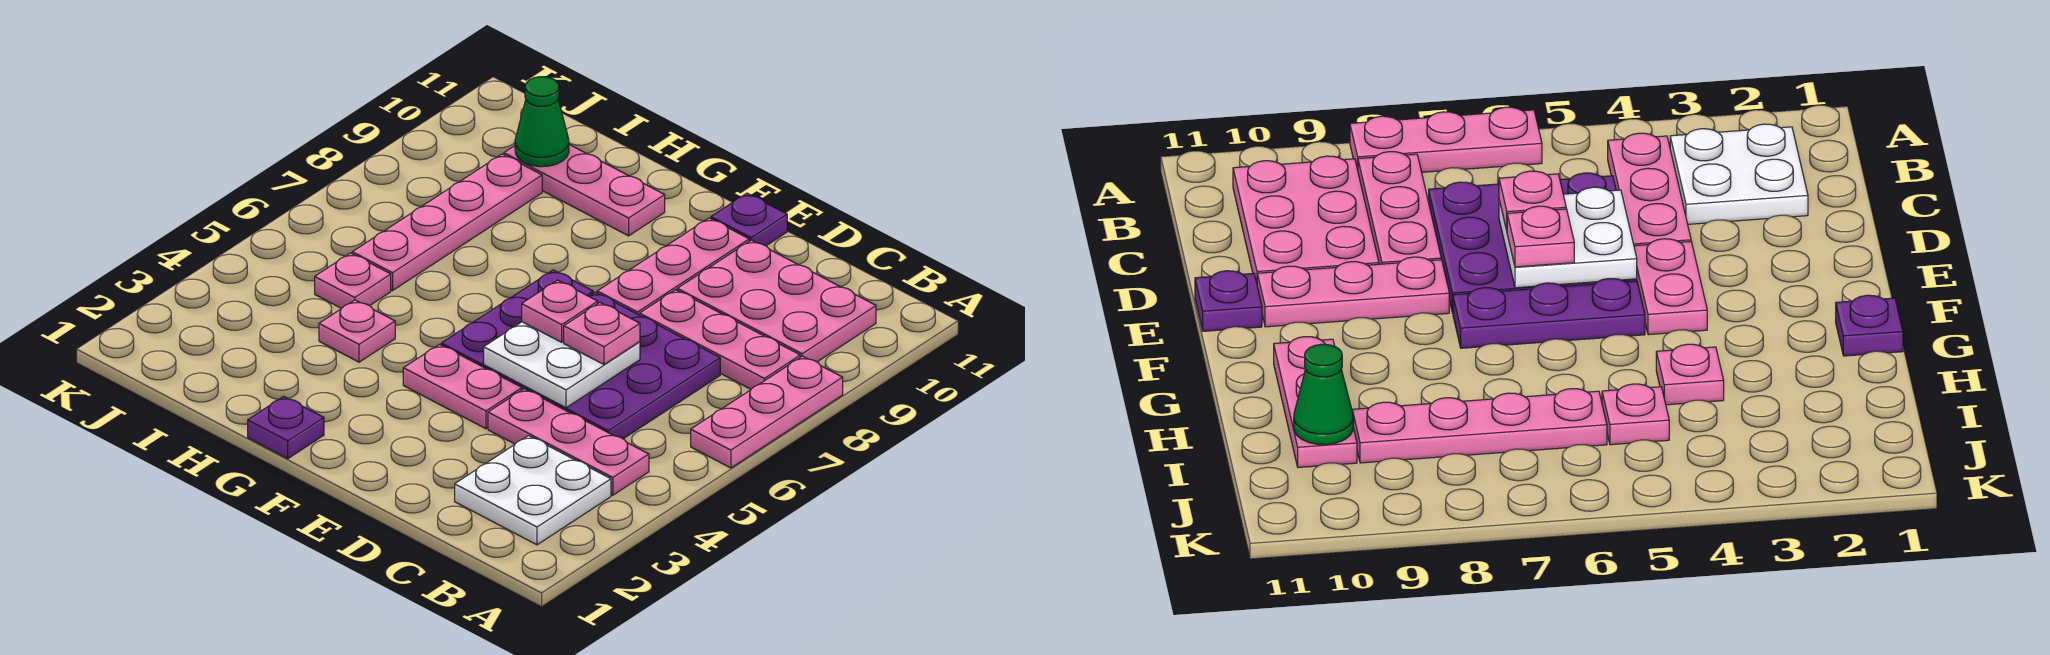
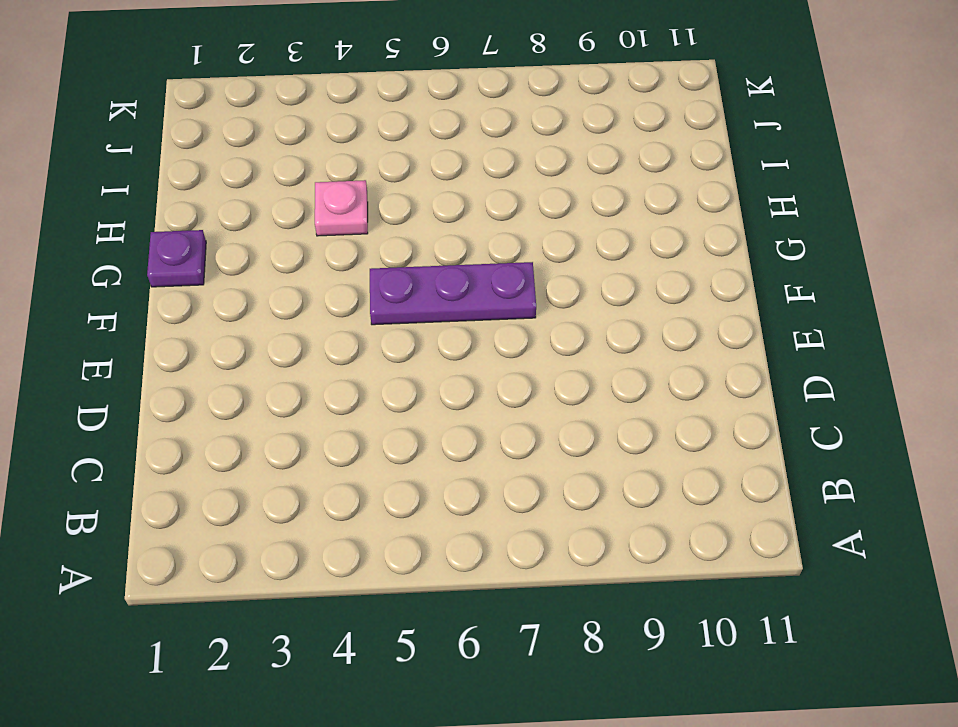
none -> pink plate A6:A8 level 1
none -> white plate B2:C3 level 1
none -> pink plate B4:D4 level 1

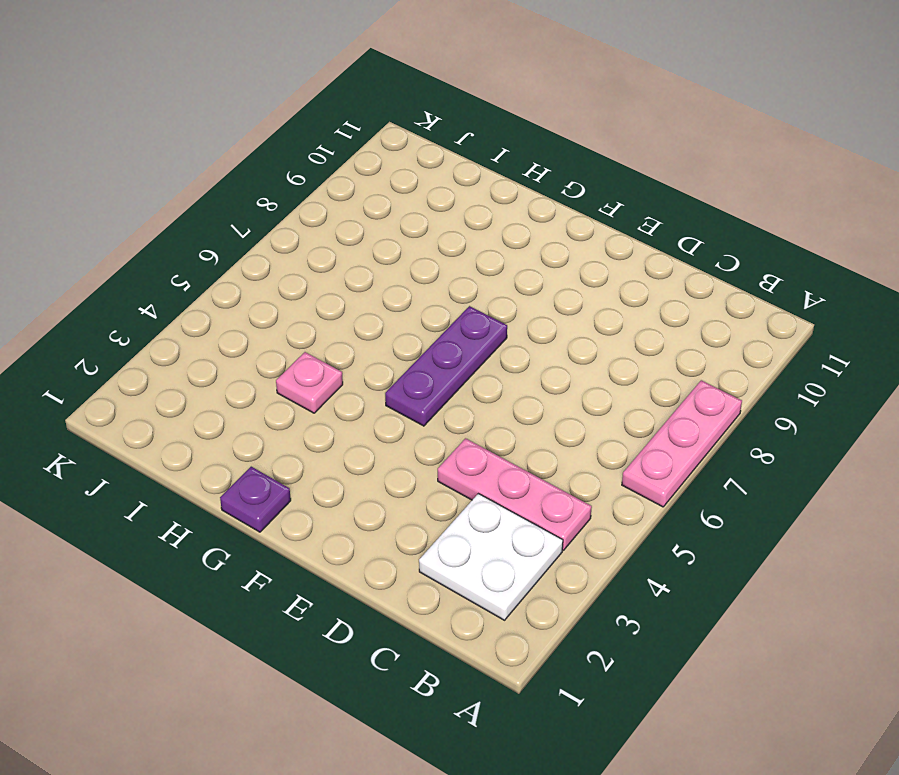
none -> pink plate B8:D8 level 1
none -> pink plate B9:D10 level 1
none -> purple plate C5:E7 level 1

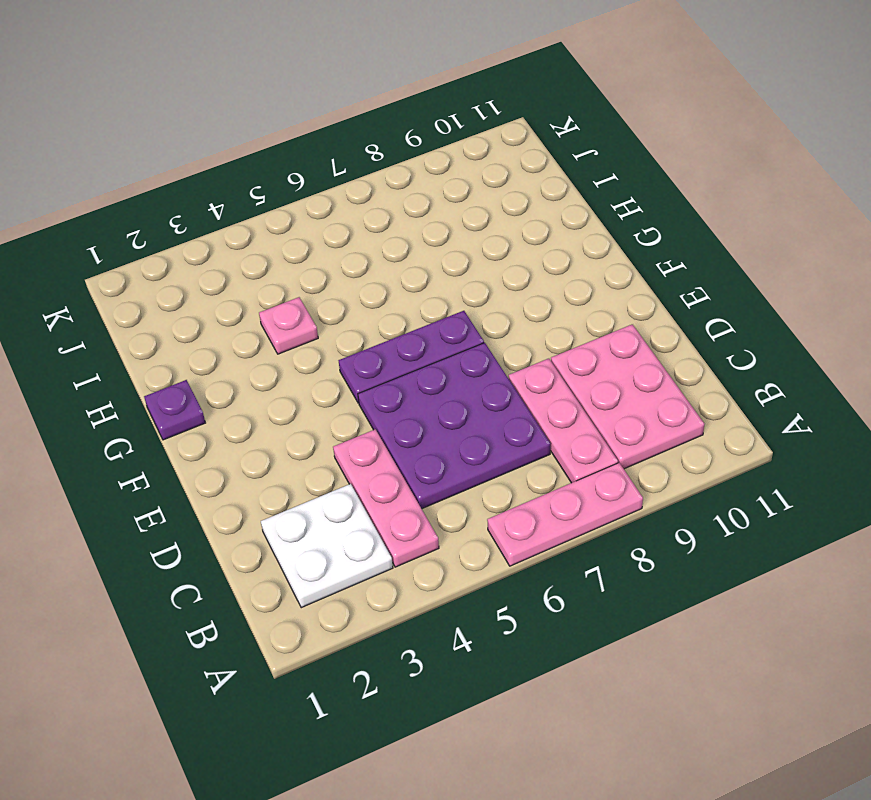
none -> pink plate E4:F4 level 1
none -> pink plate E8:E10 level 1
none -> purple plate E11 level 1

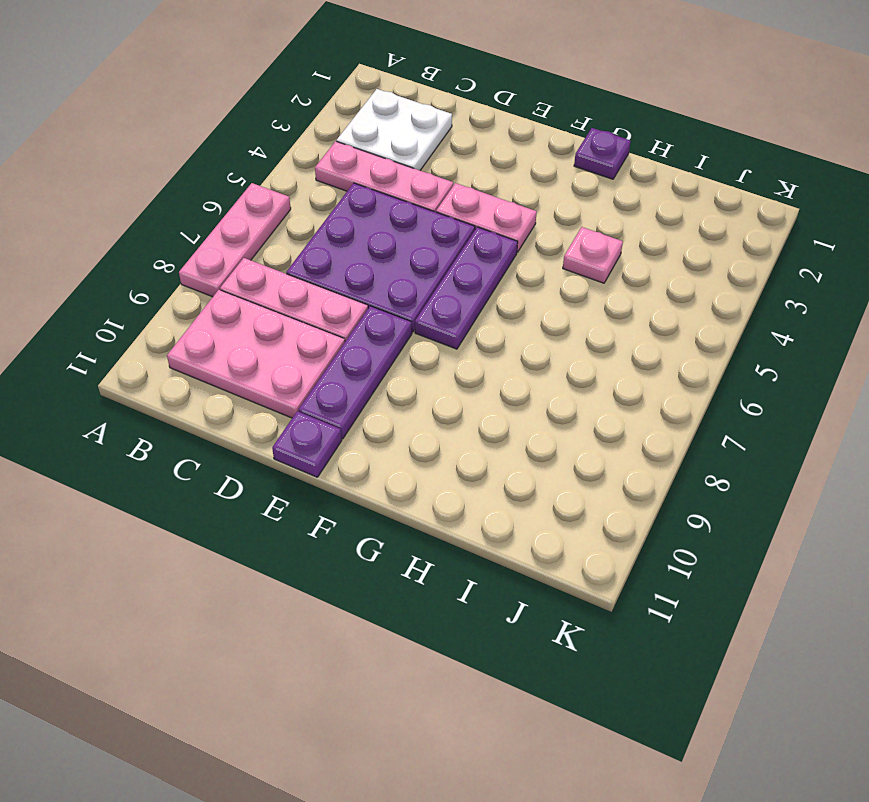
purple plate E8:E10 level 1 -> pink plate E8:E10 level 1
none -> pink plate G10:I10 level 1
none -> pink plate I5 level 1
none -> pink plate I6:I9 level 1

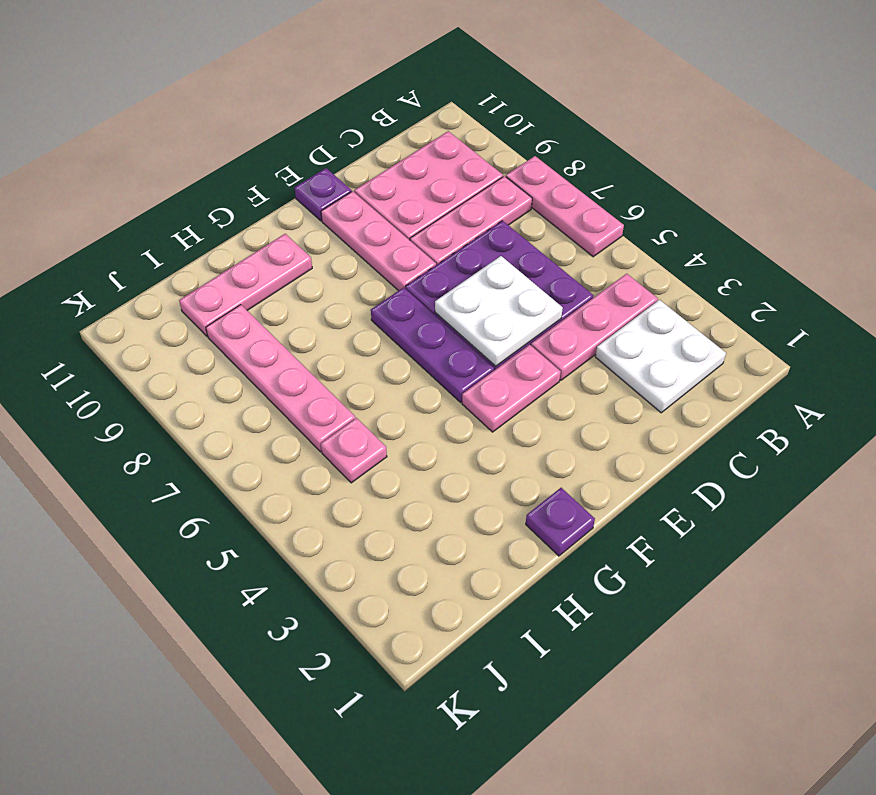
none -> pink plate H4 level 1
none -> green cone I10 level 2
none -> pink plate D6 level 3

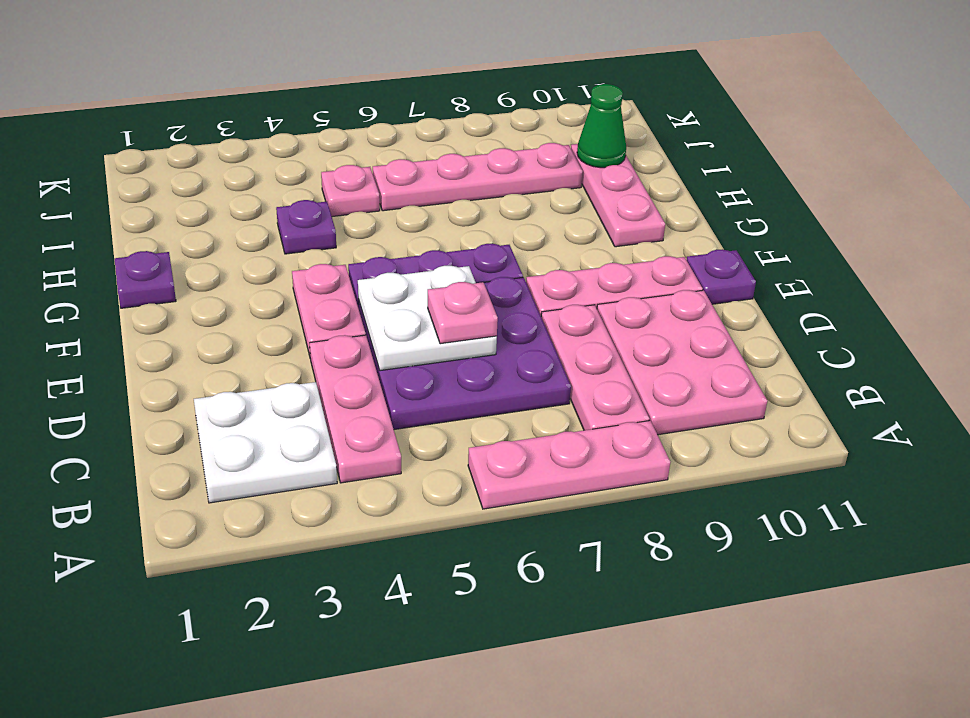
purple plate H4 level 1 -> pink plate H4 level 1
none -> pink plate E6 level 3

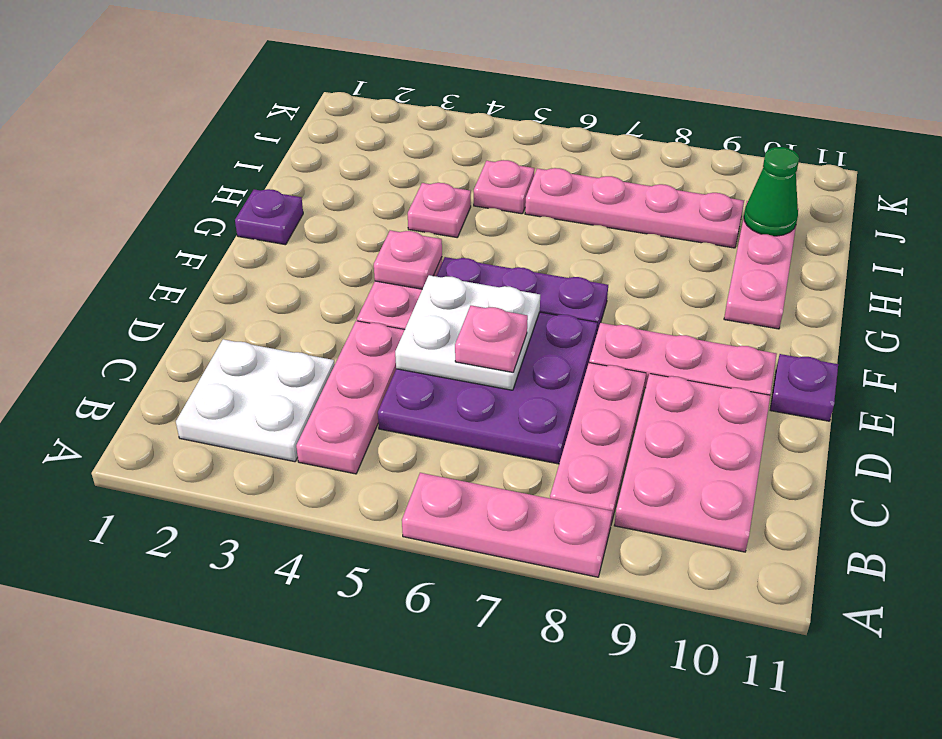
pink plate F4 level 2 -> pink plate E6 level 3

